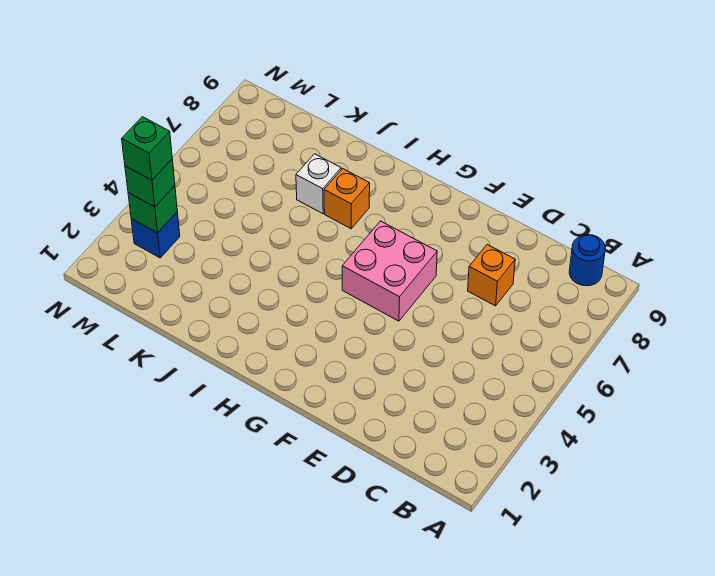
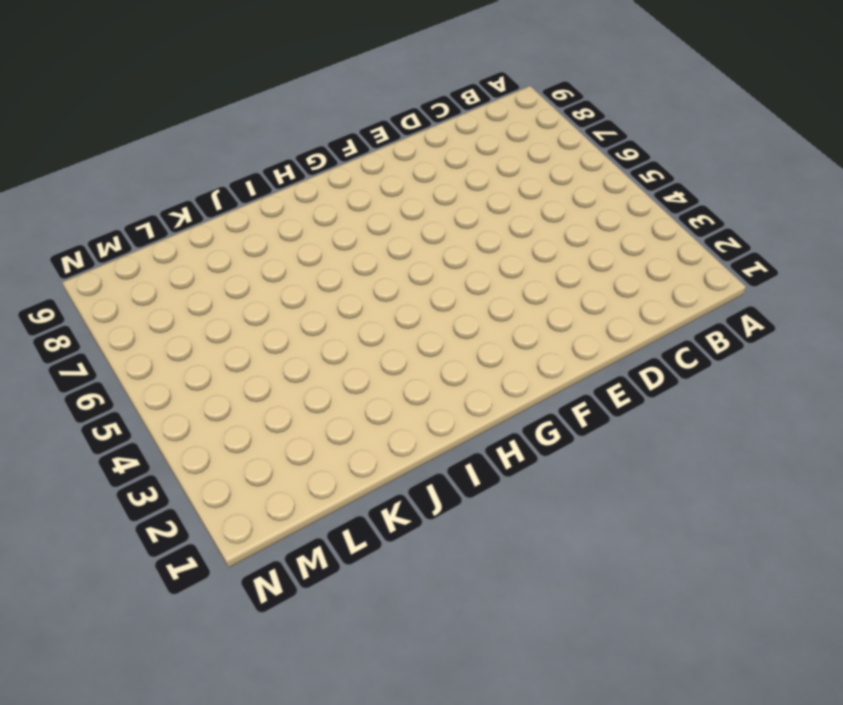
none -> blue round brick B9 level 1
none -> orange brick D7 level 1

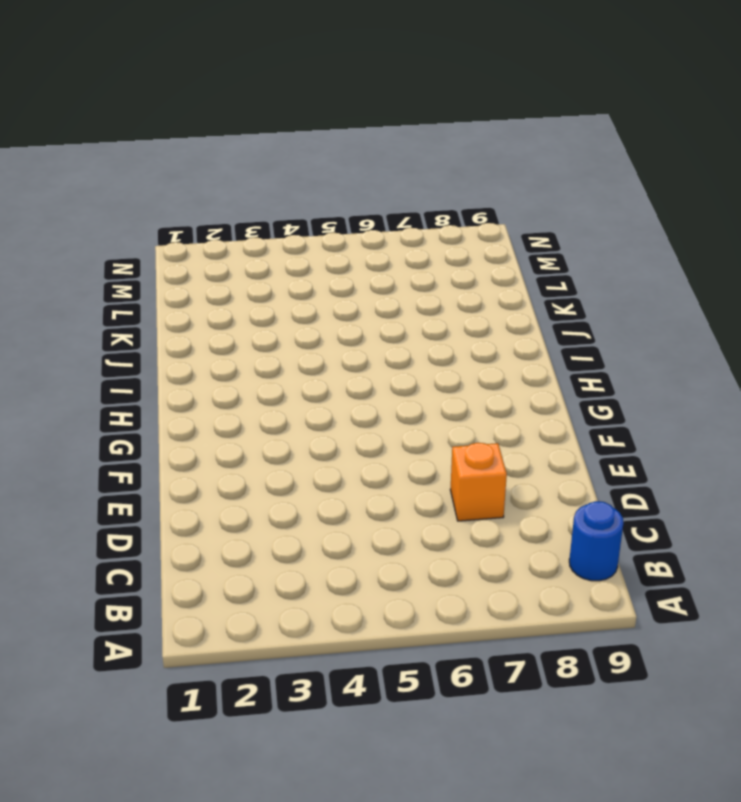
none -> pink brick F5:G6 level 1
none -> orange brick I7 level 1

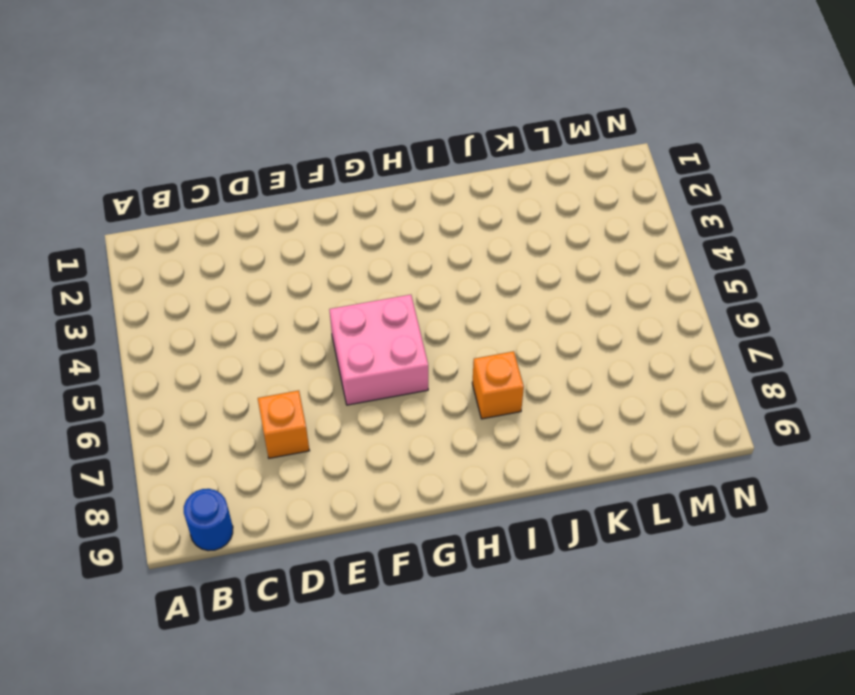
none -> white brick J7 level 1
none -> blue brick M3 level 1

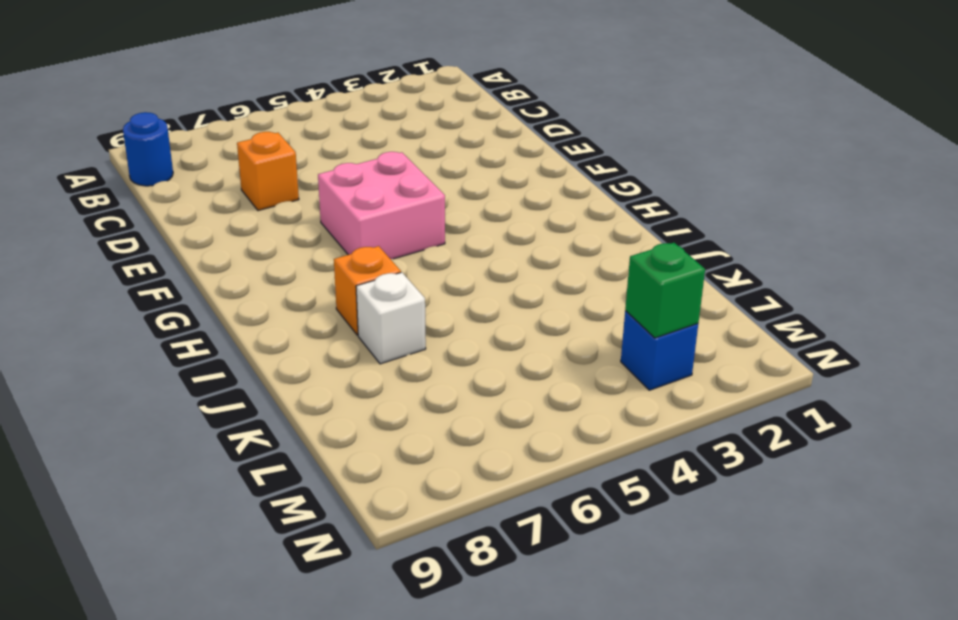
none -> green brick M3 level 3
none -> green brick M3 level 4

